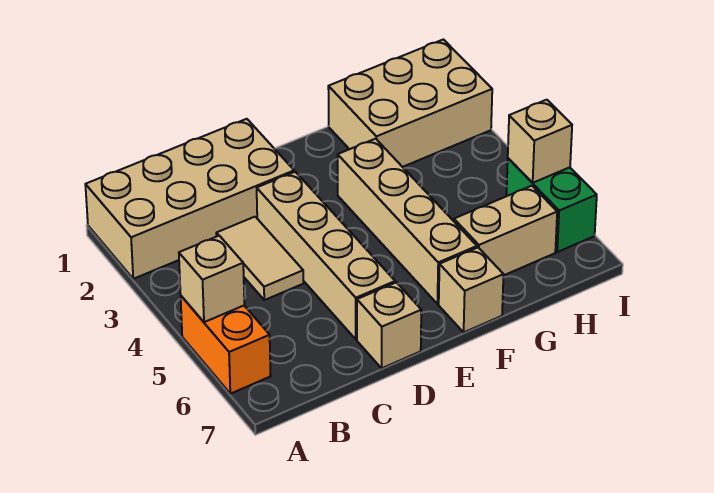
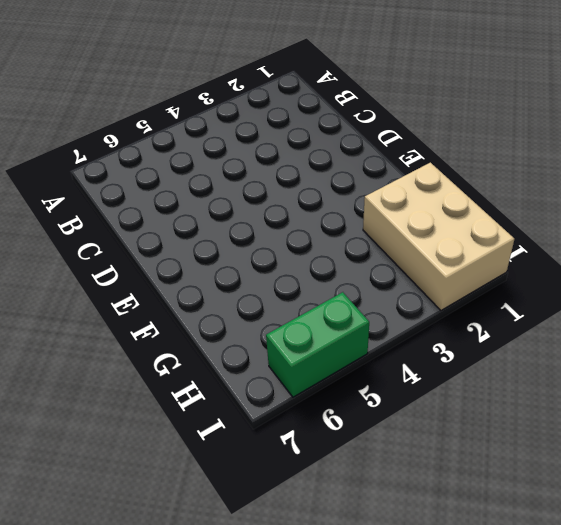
none -> tan brick A1:D2 level 1
none -> orange brick A5:A6 level 1
none -> tan tile C3:C4 level 1

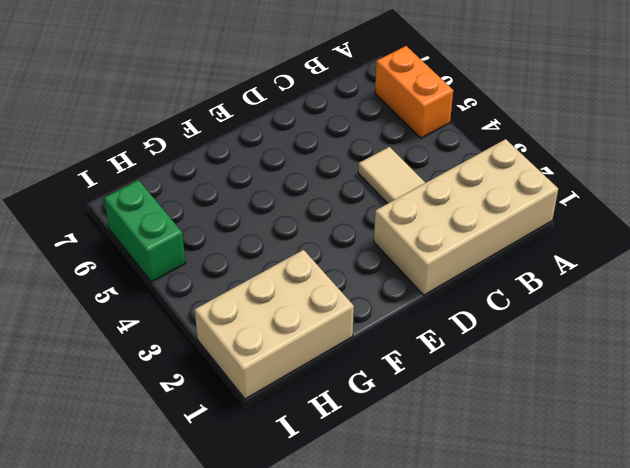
none -> tan brick D3:D6 level 1
none -> tan brick D7 level 1
none -> tan brick F3:F6 level 1

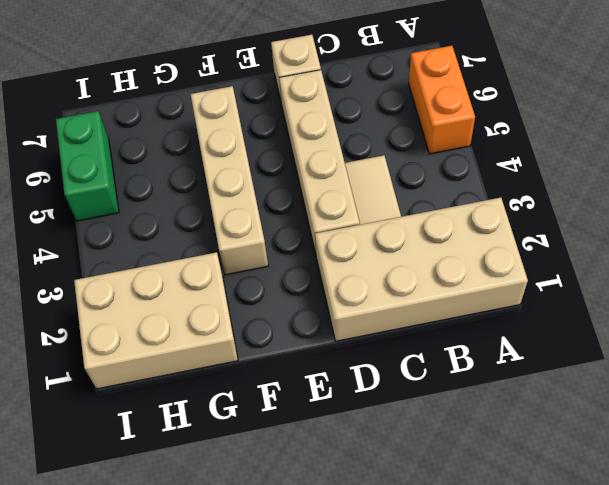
none -> tan brick F7 level 1
none -> tan brick G6:H6 level 1
none -> tan brick A5 level 2

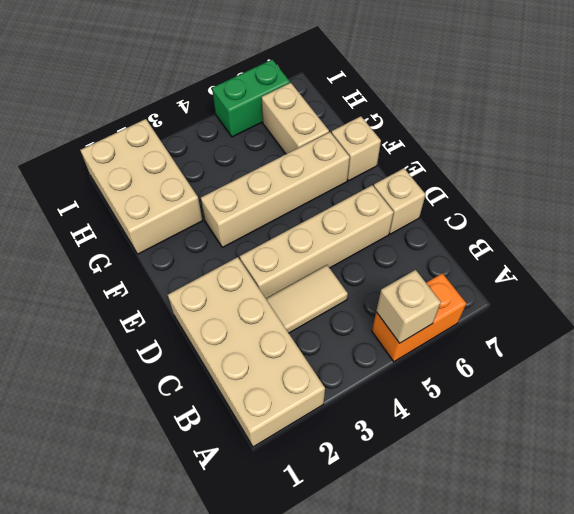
none -> tan brick I5 level 2

